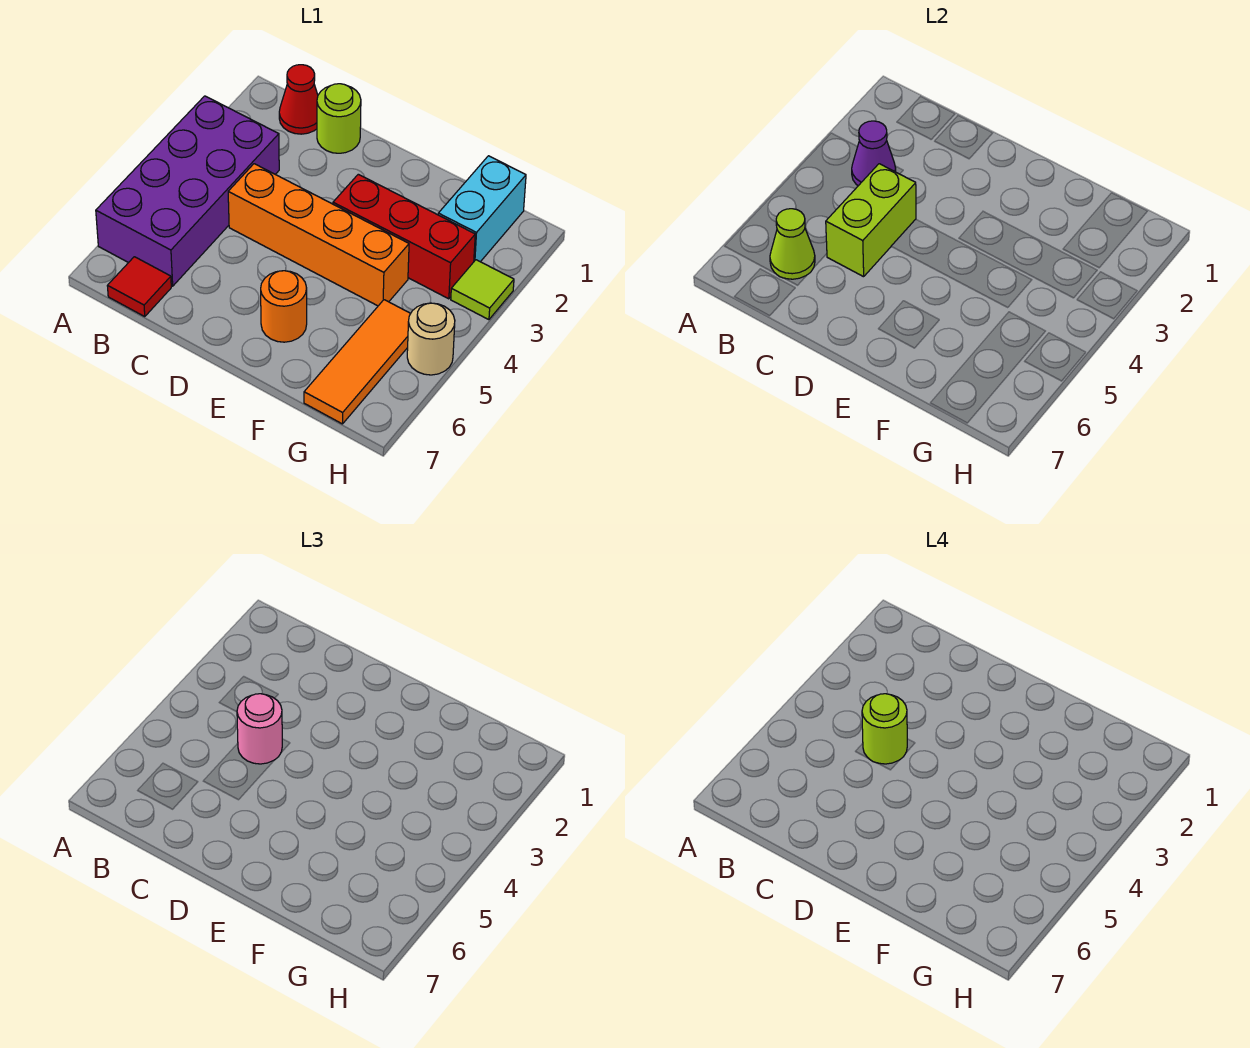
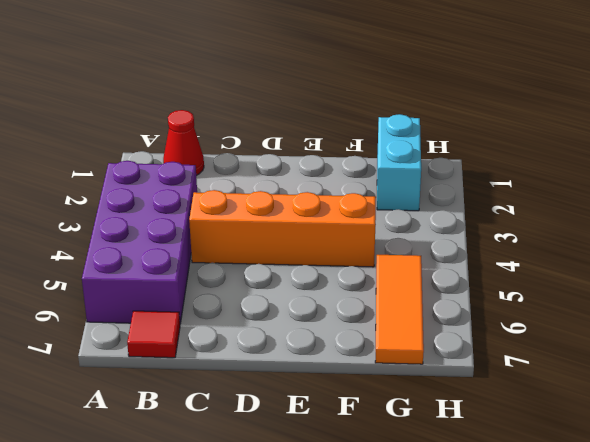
none -> lime round brick C1 level 1
none -> red brick E3:G3 level 1
none -> orange round brick E6 level 1

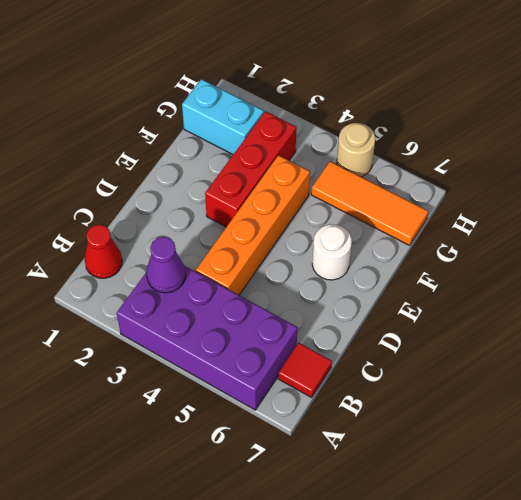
white round brick E6 level 1 -> orange round brick E6 level 1
none -> lime round brick C1 level 1
none -> lime tile H3 level 1
none -> lime cone B6 level 2

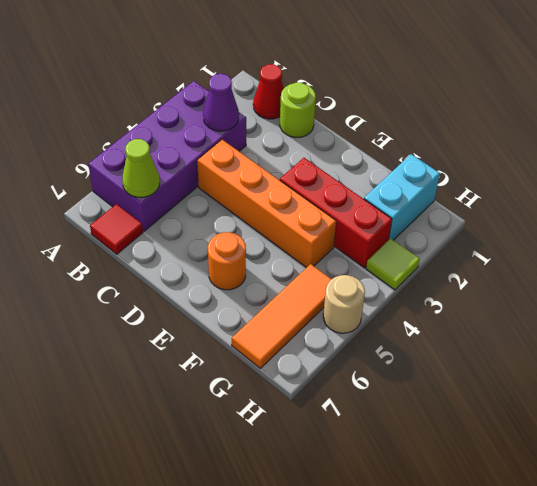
none -> lime brick C4:C5 level 2
none -> pink round brick C4 level 3
none -> lime round brick C4 level 4

